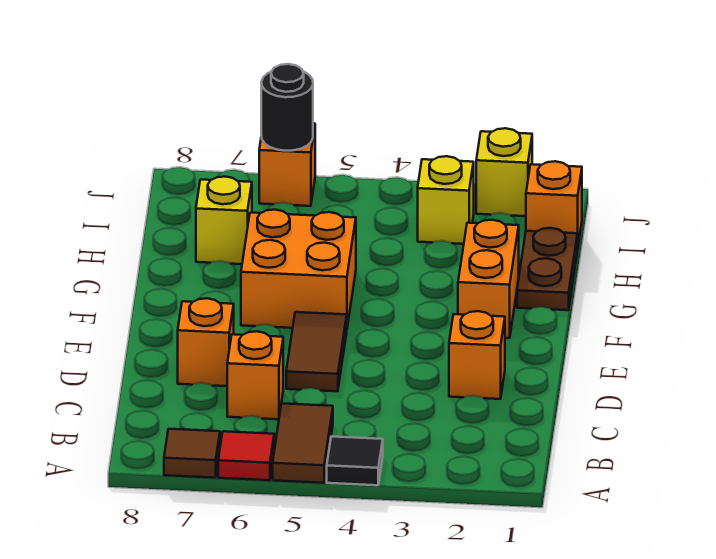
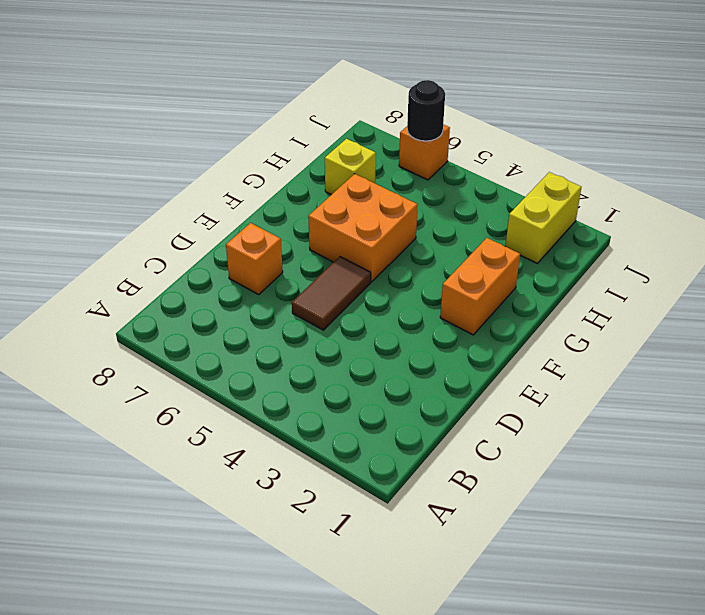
yellow brick I2:J2 level 1 -> yellow brick J2 level 1
none -> black tile A4 level 1
none -> brown tile A5:B5 level 1
none -> red tile A6 level 1

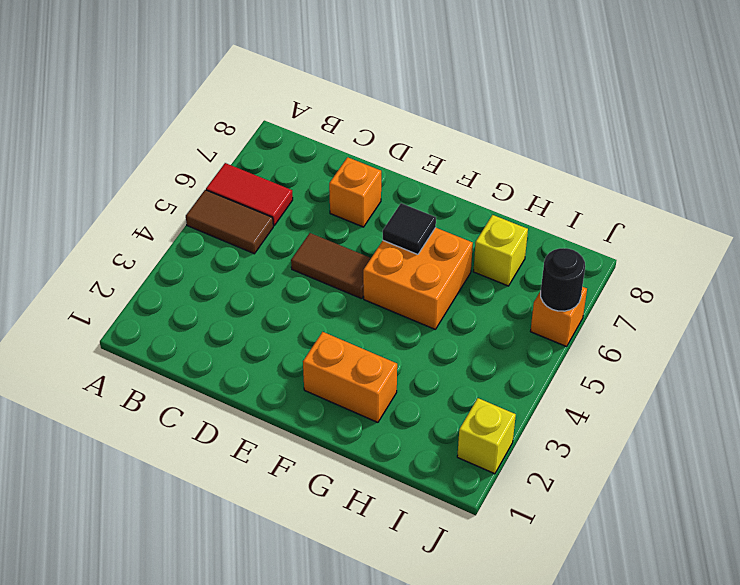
red tile A6:B6 level 1 -> red tile A6 level 1
black tile F6 level 2 -> black tile A4 level 1
none -> brown tile A7 level 1
none -> orange brick C6 level 1
none -> orange brick D2 level 1

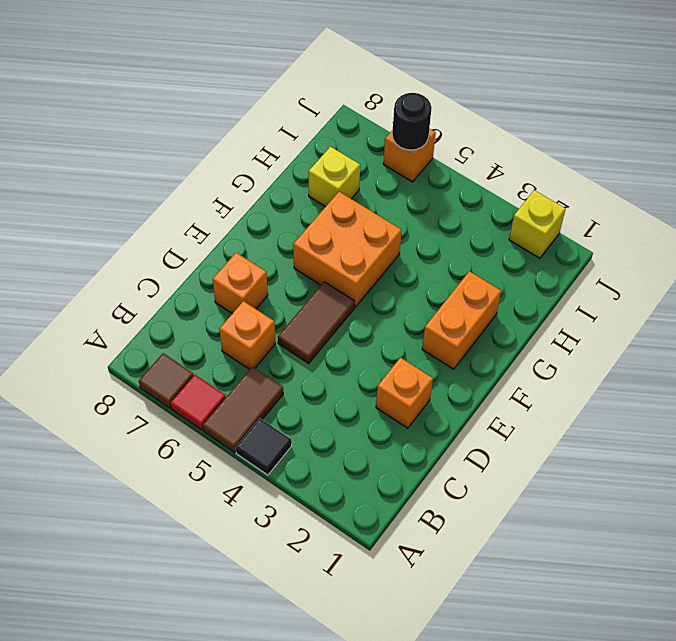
none -> brown plate G1:H1 level 1
none -> orange brick I1 level 1
none -> yellow brick I3 level 1

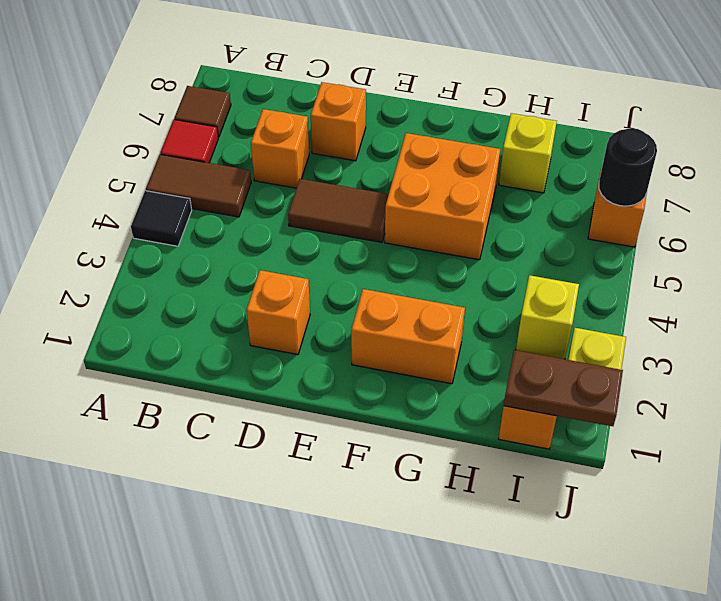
brown plate I1:J1 level 2 -> brown plate G1:H1 level 1

